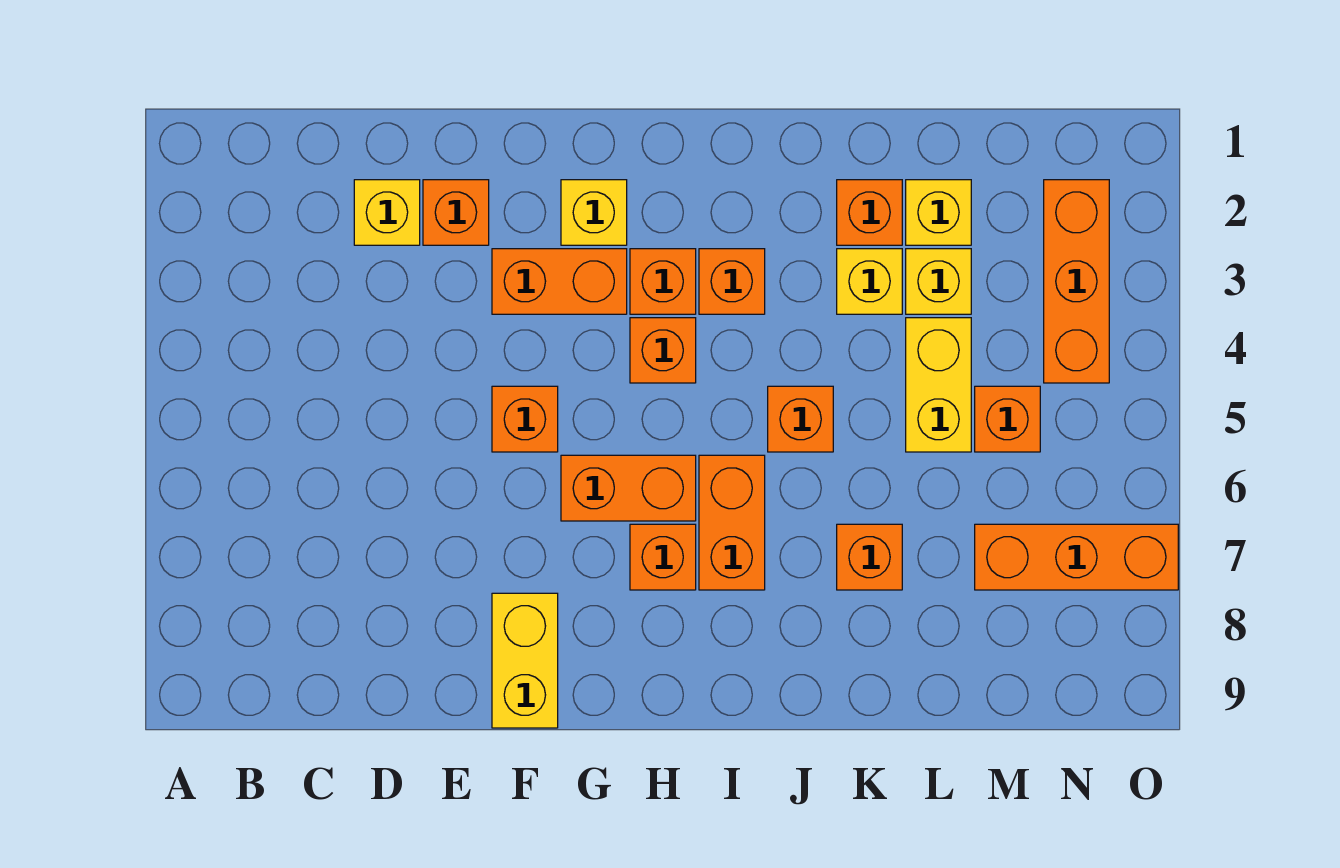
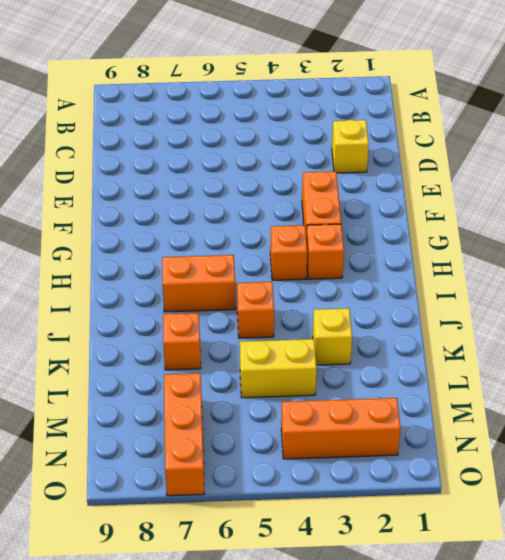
none -> orange brick E2 level 1
none -> orange brick F5 level 1
none -> yellow brick F8:F9 level 1

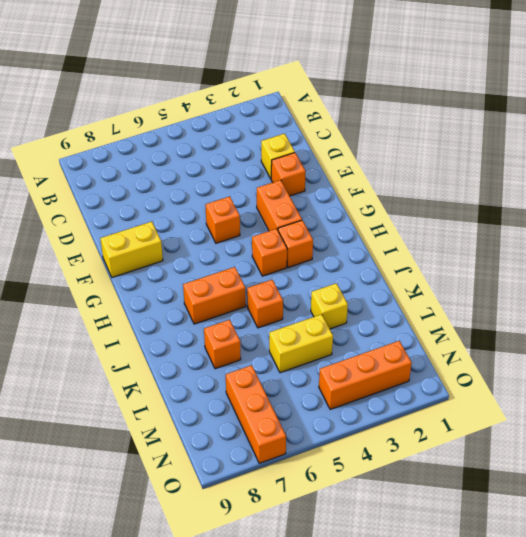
none -> yellow brick G2 level 1
none -> orange brick G6:H6 level 1
none -> orange brick H7 level 1

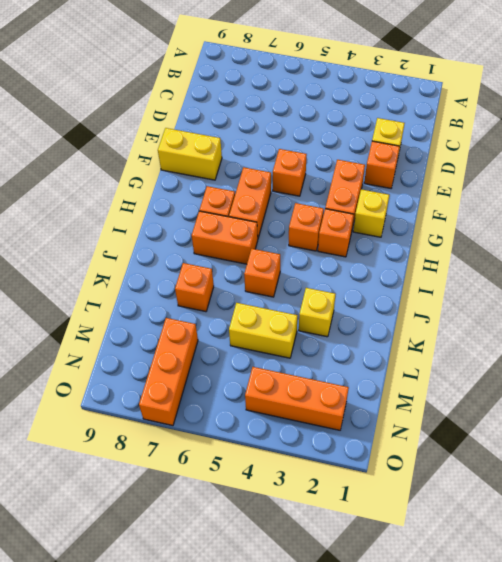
none -> orange brick I3 level 1
none -> orange brick K2 level 1
none -> yellow brick L2 level 1

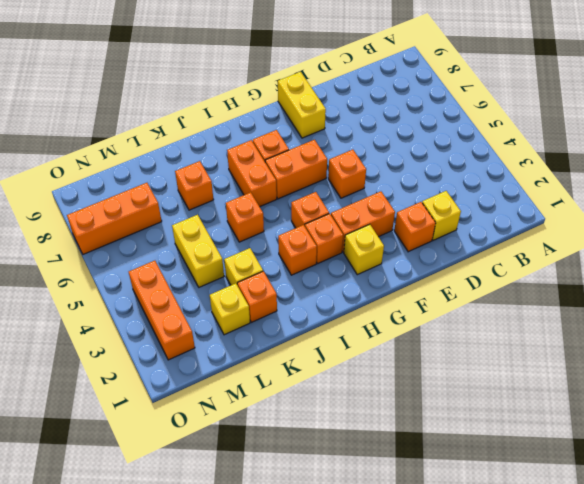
none -> yellow brick L3 level 1
none -> orange brick M5 level 1

